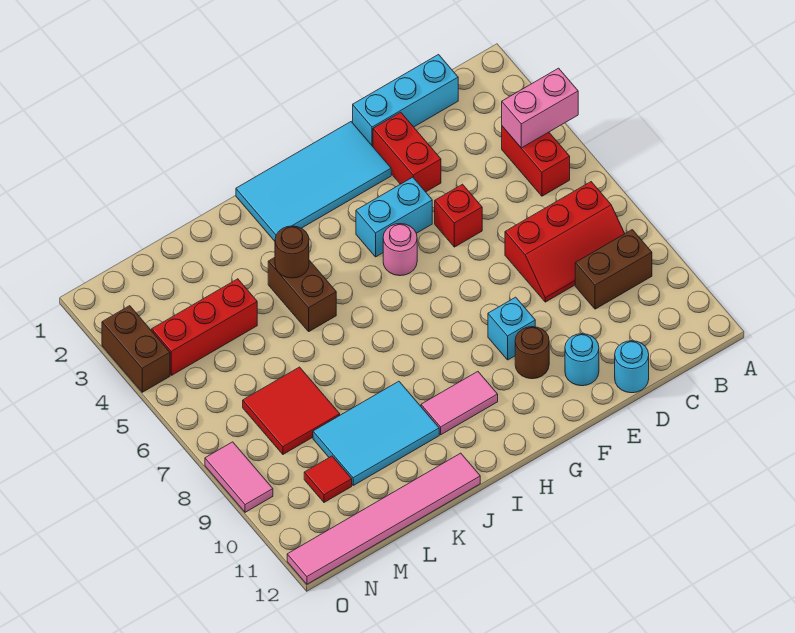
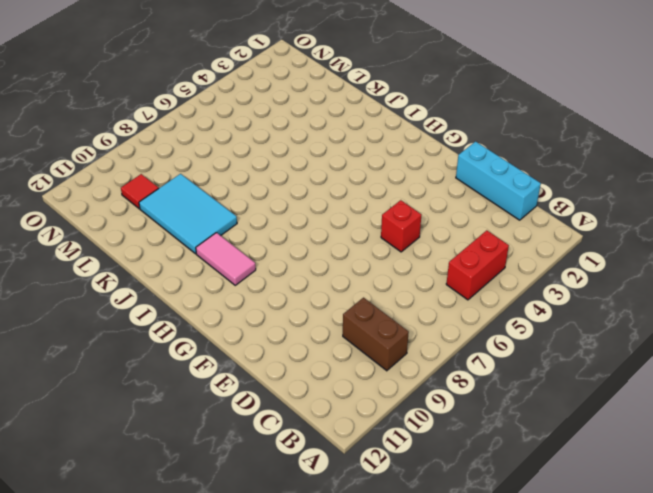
none -> red slope B7:D8 level 1 top 7
none -> cyan round brick D12 level 1
none -> red brick E2:E3 level 1

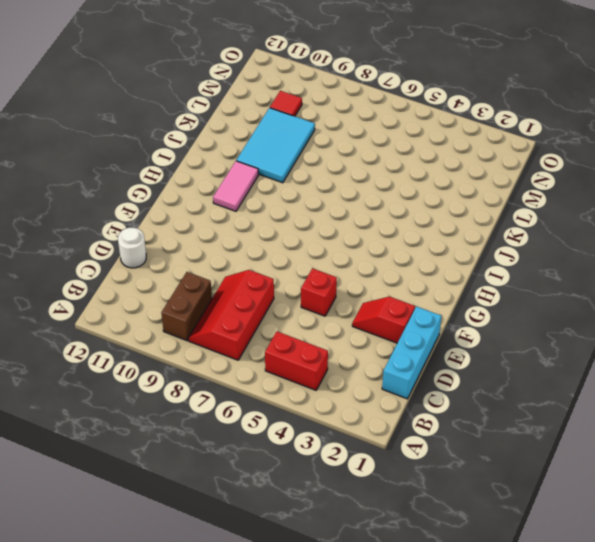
white round brick D12 level 1 -> cyan round brick D12 level 1
red slope E2:E3 level 1 top 2 -> red brick E2:E3 level 1
none -> cyan round brick E11 level 1
none -> cyan tile F1:I2 level 1
none -> cyan brick F4:G4 level 1

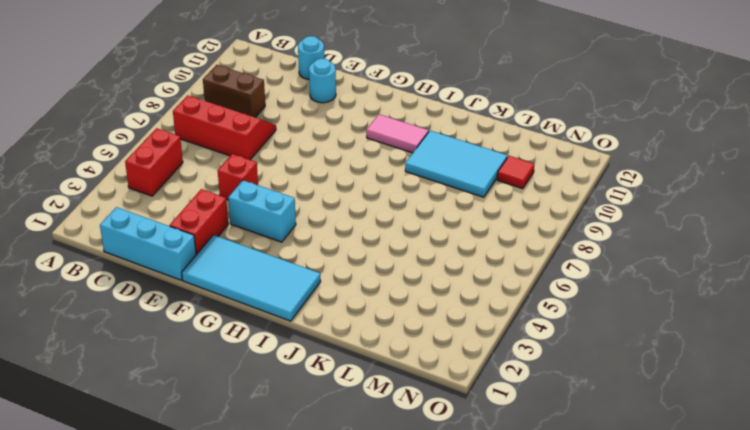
none -> cyan brick F9 level 1
none -> brown round brick F10 level 1
none -> pink round brick G5 level 1

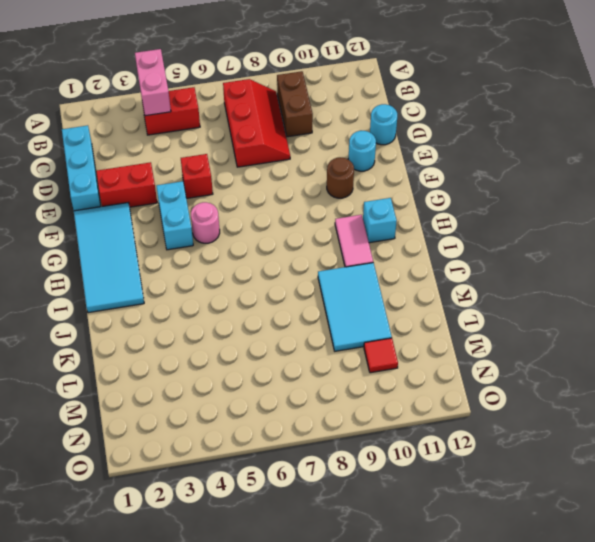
cyan brick H11 level 1 -> cyan brick F9 level 1
none -> brown brick J4:J5 level 1
none -> pink tile J12:O12 level 1
none -> red brick L4:N4 level 1

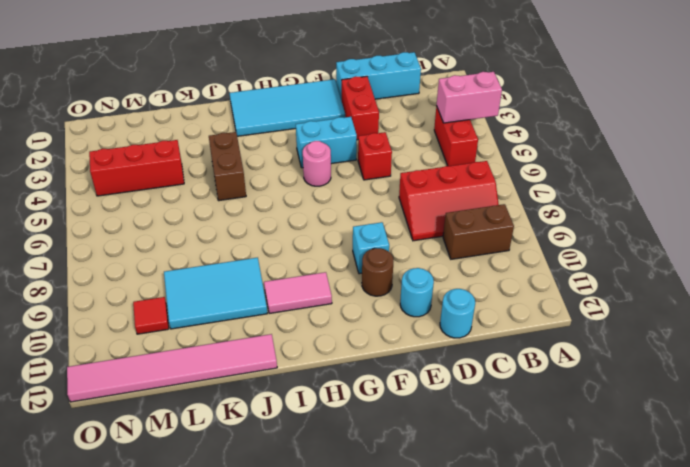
none -> red tile L7:M8 level 1
none -> brown brick O3:O4 level 1
none -> pink tile O8:O9 level 1

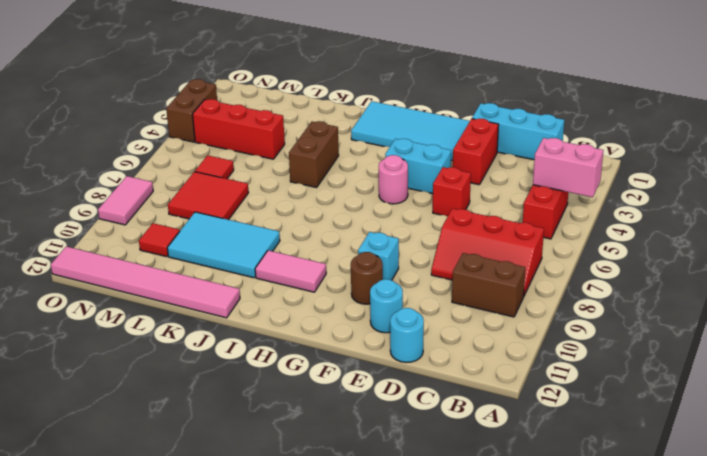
red tile M6 level 1 -> none
none -> brown round brick J4 level 2

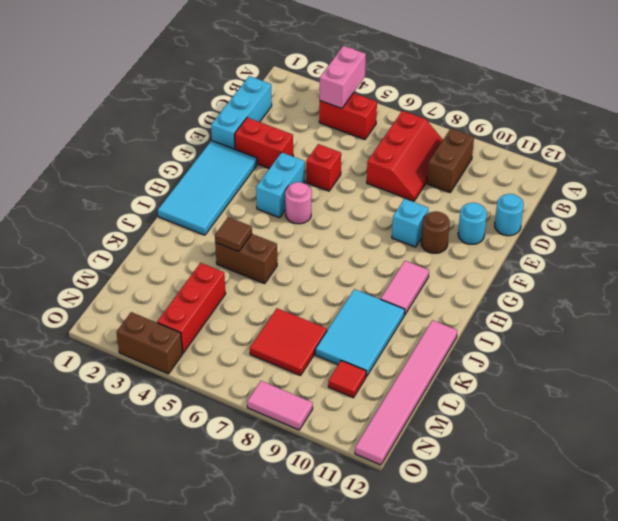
brown tile J4 level 2 -> brown round brick J4 level 2

